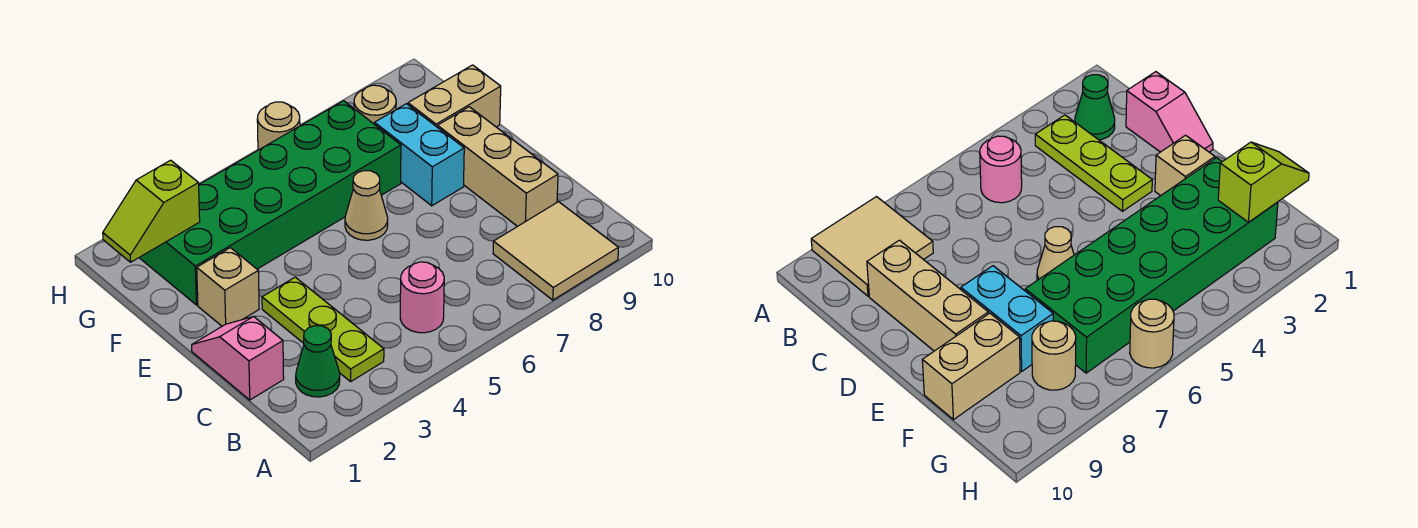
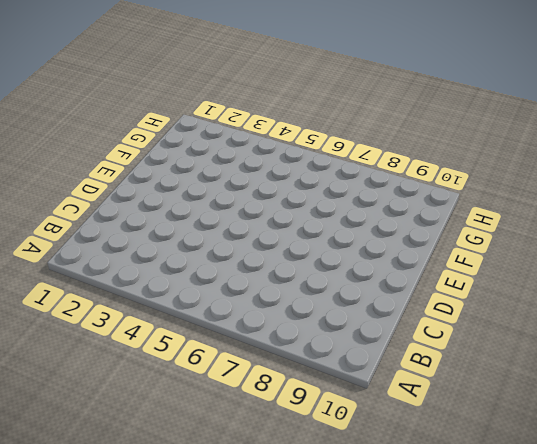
none -> tan tile A8:B9 level 1
none -> green cone B2 level 1
none -> lime plate B3:D3 level 1

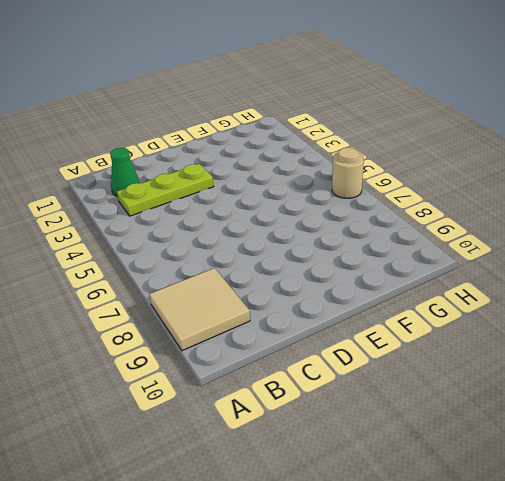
none -> pink round brick B5 level 1
none -> pink slope C1:D1 level 1 top C
none -> tan brick C9:E9 level 1

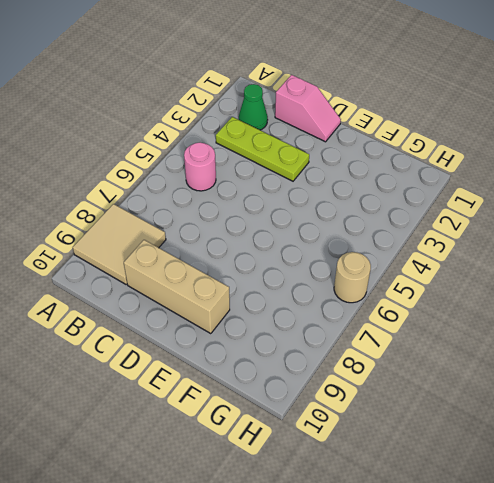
none -> tan brick E2 level 1
none -> tan cone E6 level 1
none -> cyan brick E8:F8 level 1

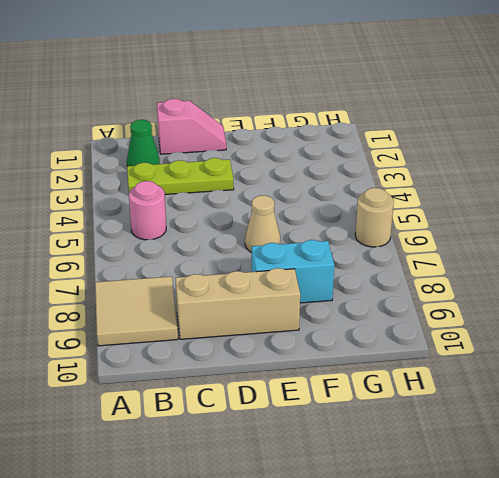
none -> tan brick E2 level 1
none -> green brick F2:G7 level 1
none -> tan brick F9:F10 level 1

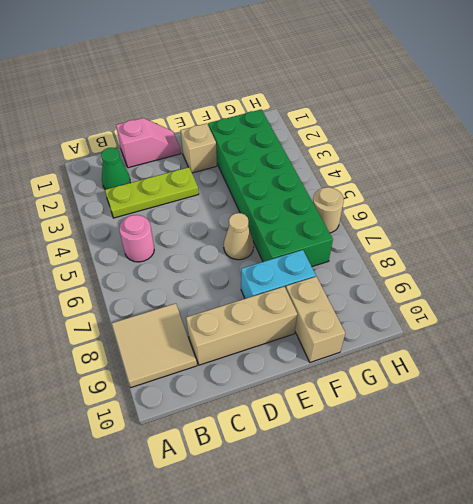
none -> tan round brick G8 level 1
none -> lime slope G1:G2 level 2 top 2

